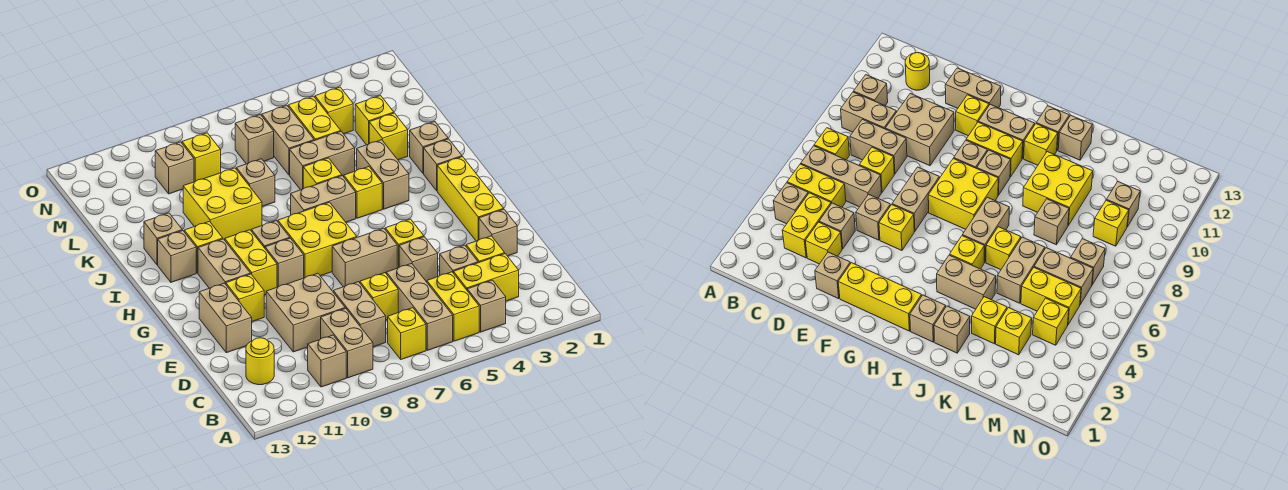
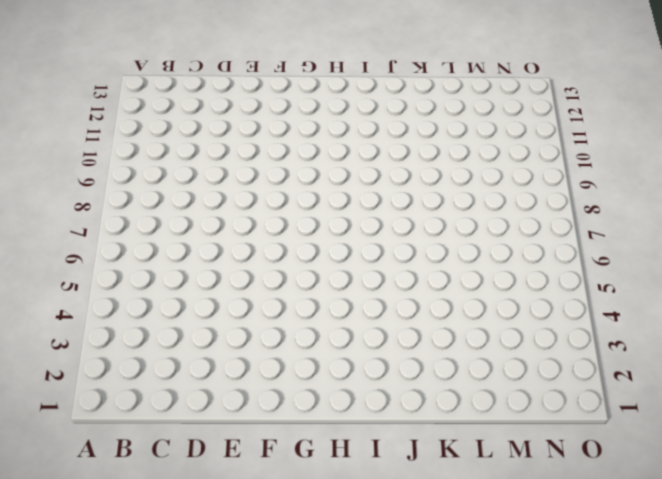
none -> tan brick B4 level 1
none -> yellow brick B5:C5 level 1
none -> tan brick B6:D6 level 1
none -> yellow brick B7 level 1

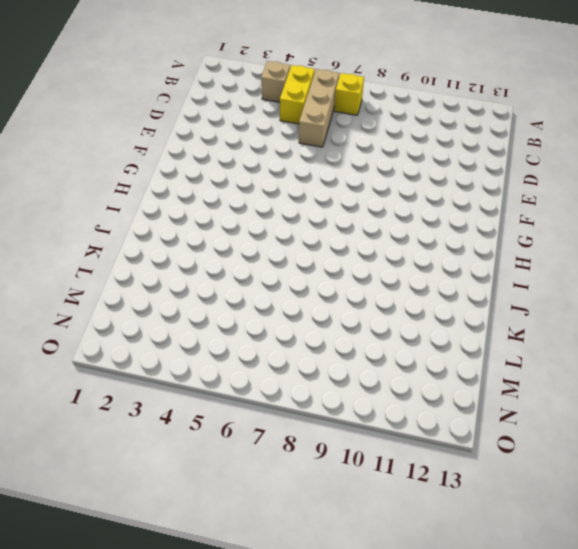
none -> tan brick B9:C9 level 1
none -> tan brick B10 level 1
none -> yellow brick C3:C4 level 1
none -> tan brick C8:D8 level 1

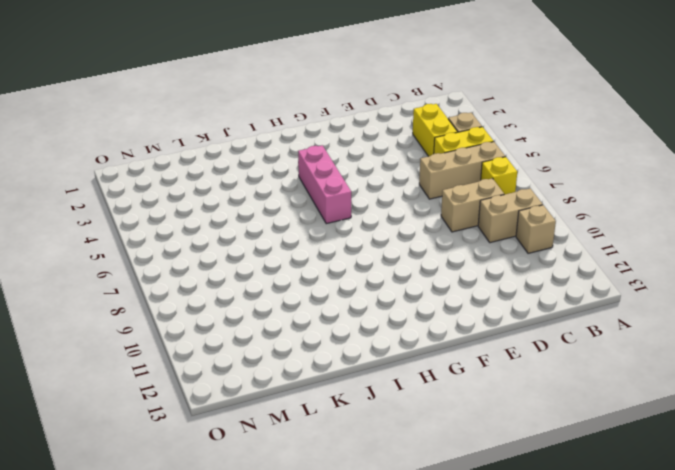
pink brick H4:H6 level 1 -> none
none -> yellow round brick C12 level 1
none -> yellow brick D3 level 1
none -> tan brick D4 level 1
none -> yellow brick D7 level 1

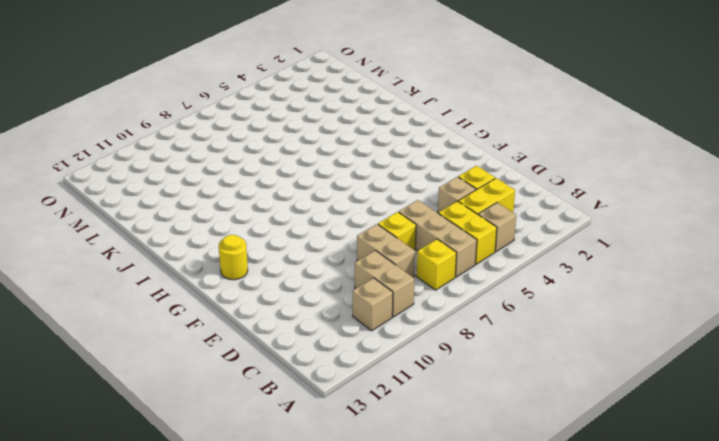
yellow round brick G12 level 1 -> yellow round brick C12 level 1
none -> tan brick D9:E10 level 1
none -> tan brick E2 level 1
none -> tan brick E5 level 1
none -> tan brick E12:F12 level 1

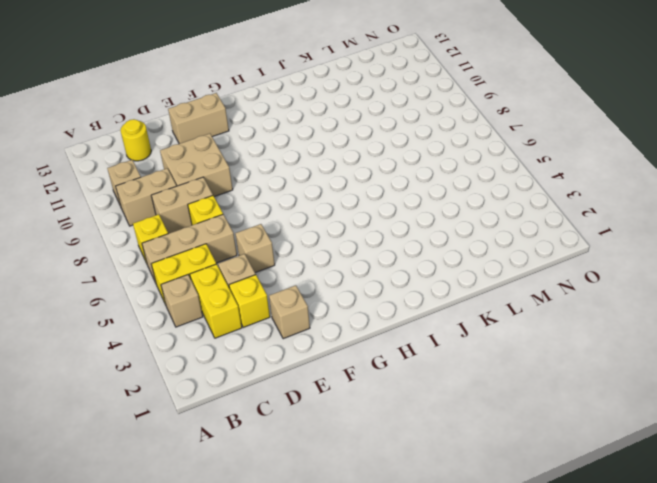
none -> yellow brick F2:H2 level 1
none -> yellow brick F5 level 1
none -> tan brick F6:F7 level 1
none -> yellow brick F11 level 1

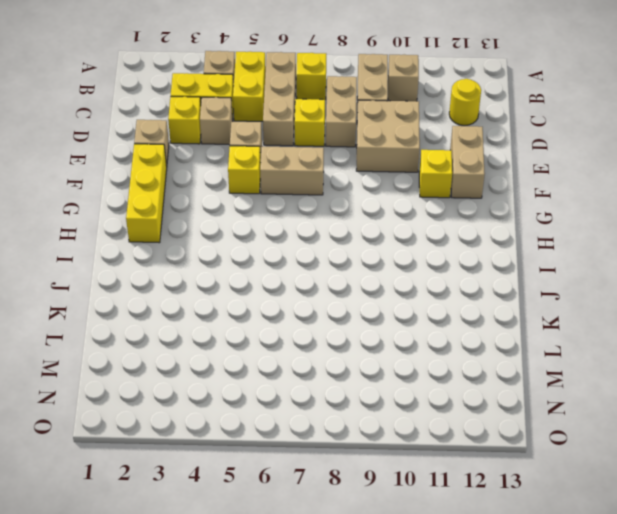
none -> yellow brick G7:H8 level 1
none -> tan brick G9 level 1
none -> yellow brick G10:H10 level 1
none -> tan brick G11:H11 level 1

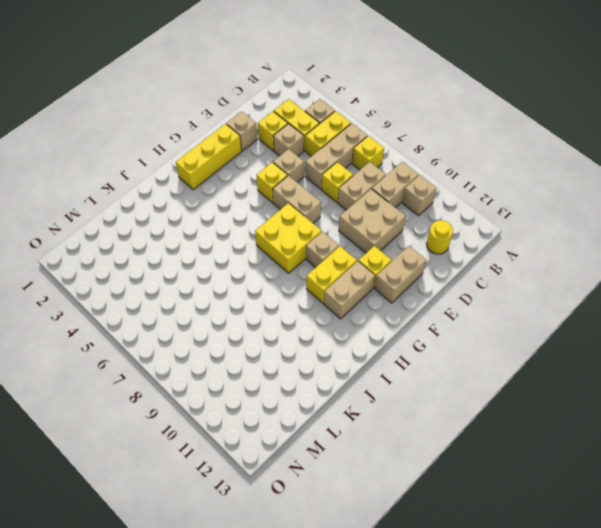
none -> tan brick H9 level 1
none -> tan brick I2 level 1
none -> tan brick I4:J4 level 1
none -> yellow brick I5 level 1

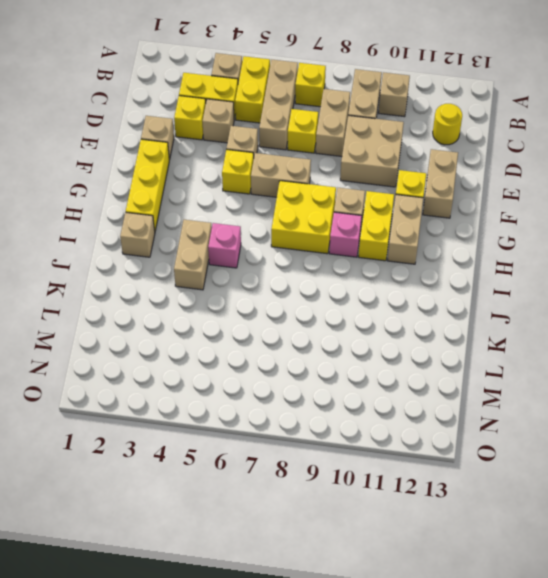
pink brick H9 level 1 -> tan brick H9 level 1
pink brick I5 level 1 -> yellow brick I5 level 1
none -> tan brick I6:I7 level 1
none -> yellow brick I11 level 1
none -> tan brick I12 level 1
none -> tan brick J2 level 1

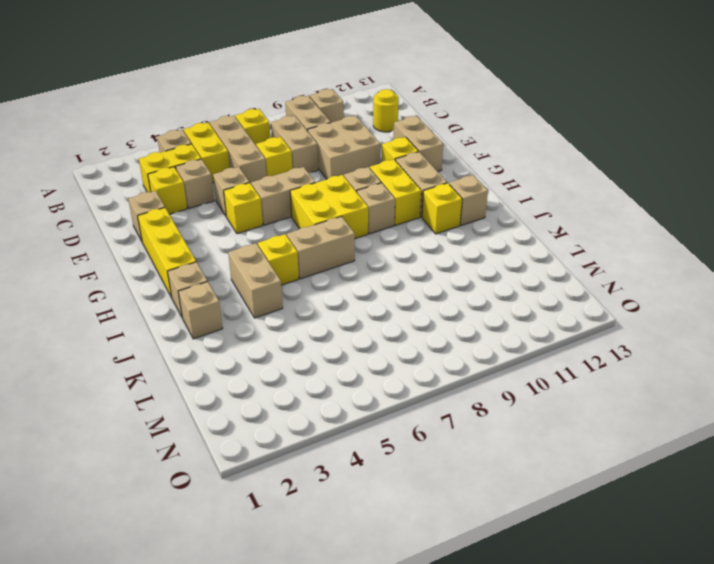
none -> yellow brick J6 level 1
none -> yellow brick J9:K10 level 1
none -> tan brick J12 level 1
none -> yellow brick K3 level 1

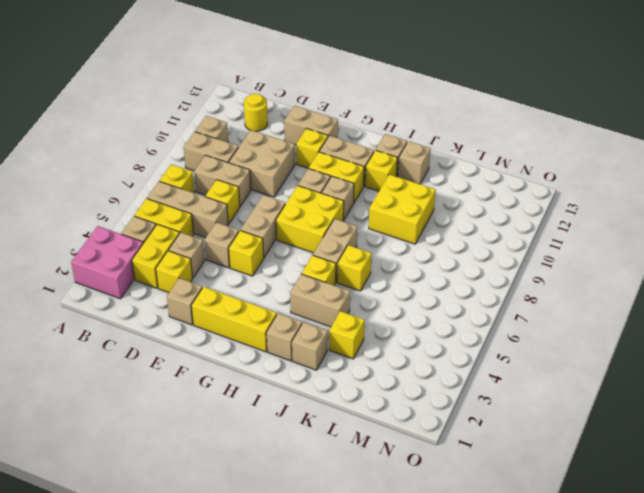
pink brick A2:B3 level 1 -> none
none -> tan brick K5:K6 level 1
none -> tan brick K8 level 1
none -> yellow brick L3 level 1
none -> yellow brick L5:M5 level 1

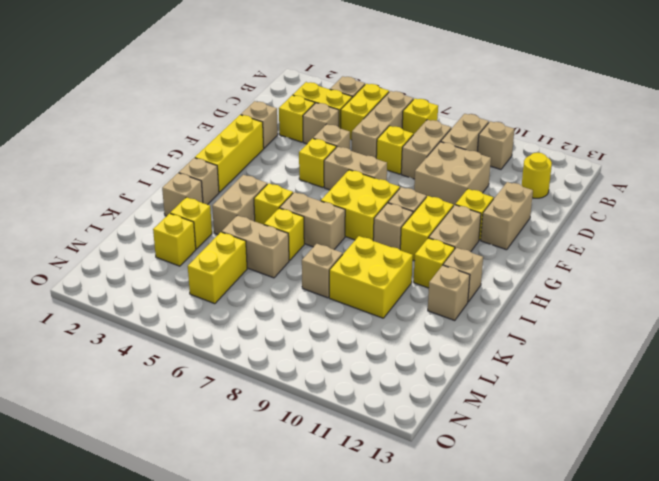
none -> tan brick L6:M6 level 1
none -> yellow brick M4 level 1
none -> tan brick M7 level 1
none -> yellow brick M9 level 1

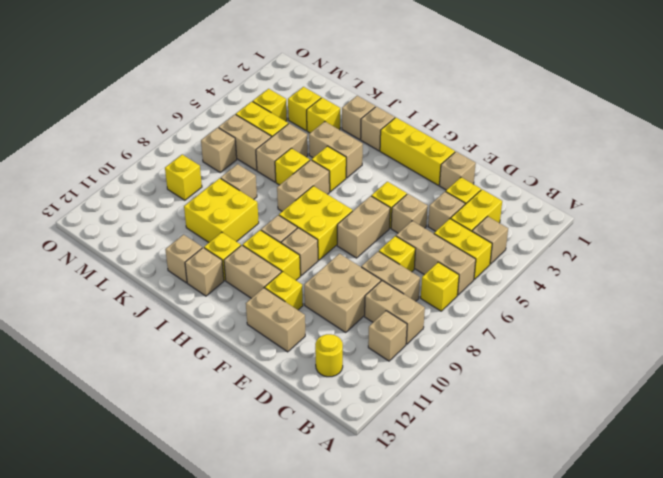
none -> tan brick M10 level 1

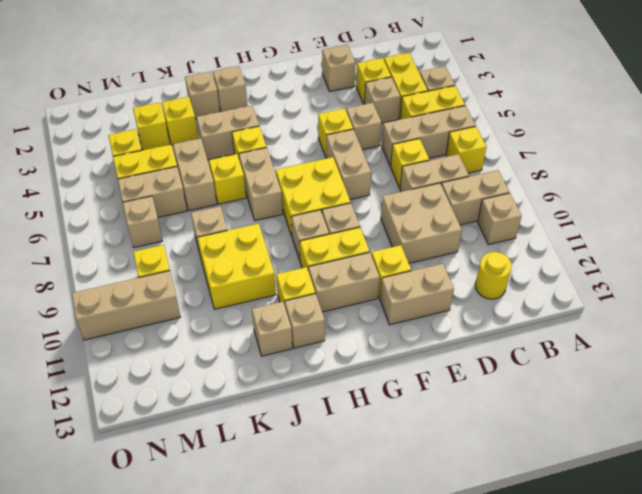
tan brick M10:O10 level 1 -> tan brick M10 level 1
none -> yellow brick F2:H2 level 1

